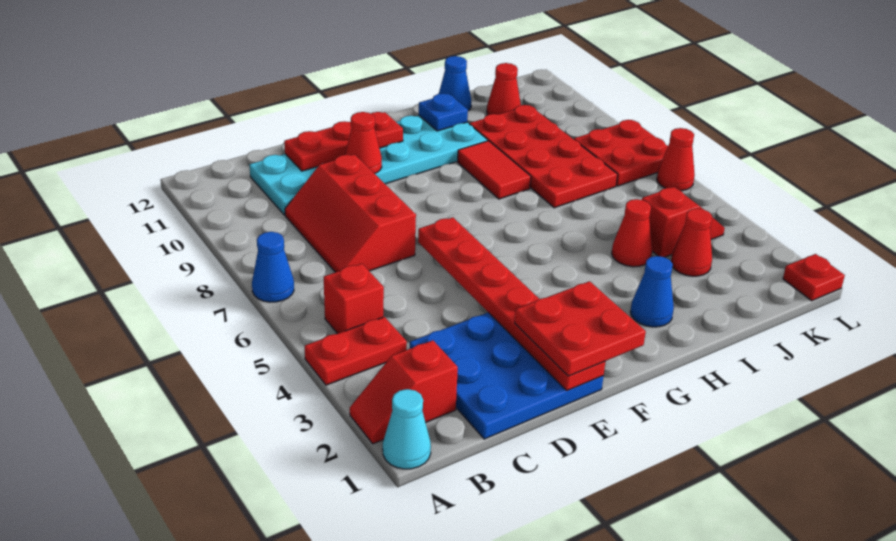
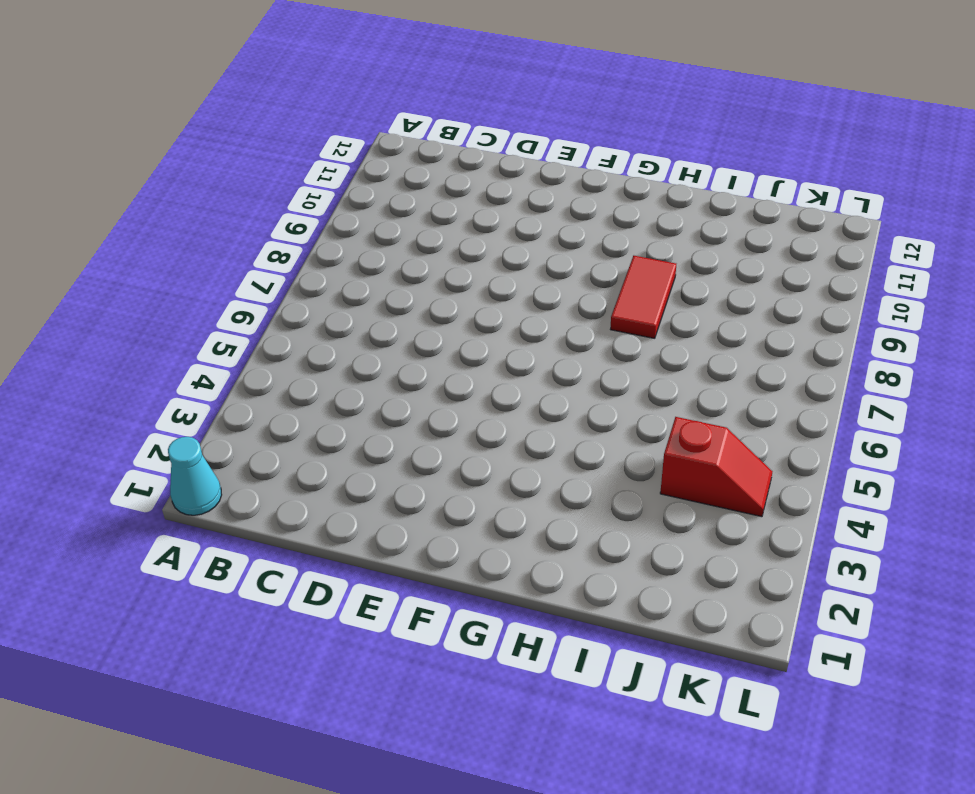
none -> red slope A2:B2 level 1 top B
none -> red plate A4:B4 level 1
none -> blue cone A7 level 1

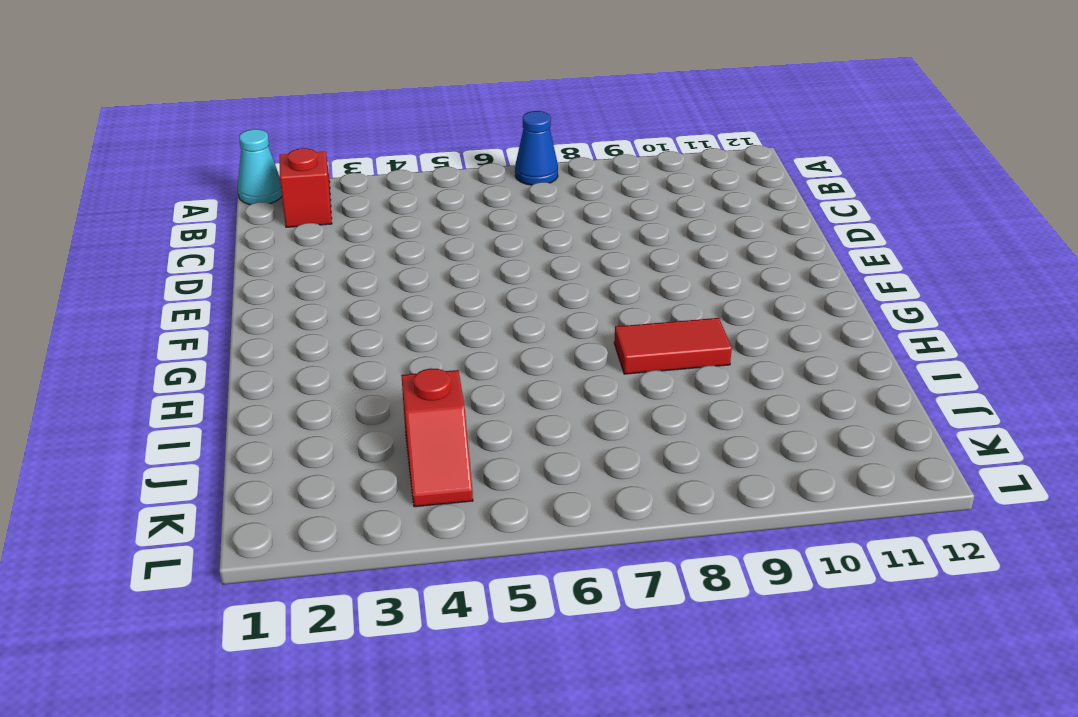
none -> red plate A4:B4 level 1
none -> red brick B5 level 1
none -> blue plate C1:E3 level 1

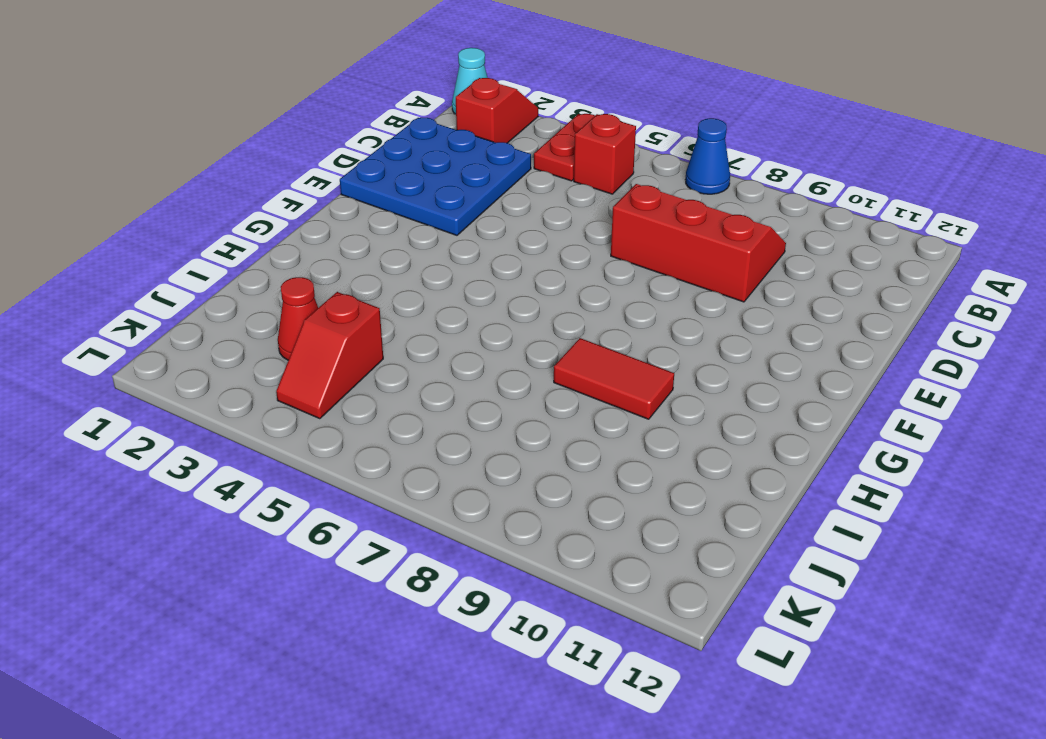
none -> cyan plate C10:H11 level 1
none -> blue cone H2 level 1
none -> red cone I4 level 1

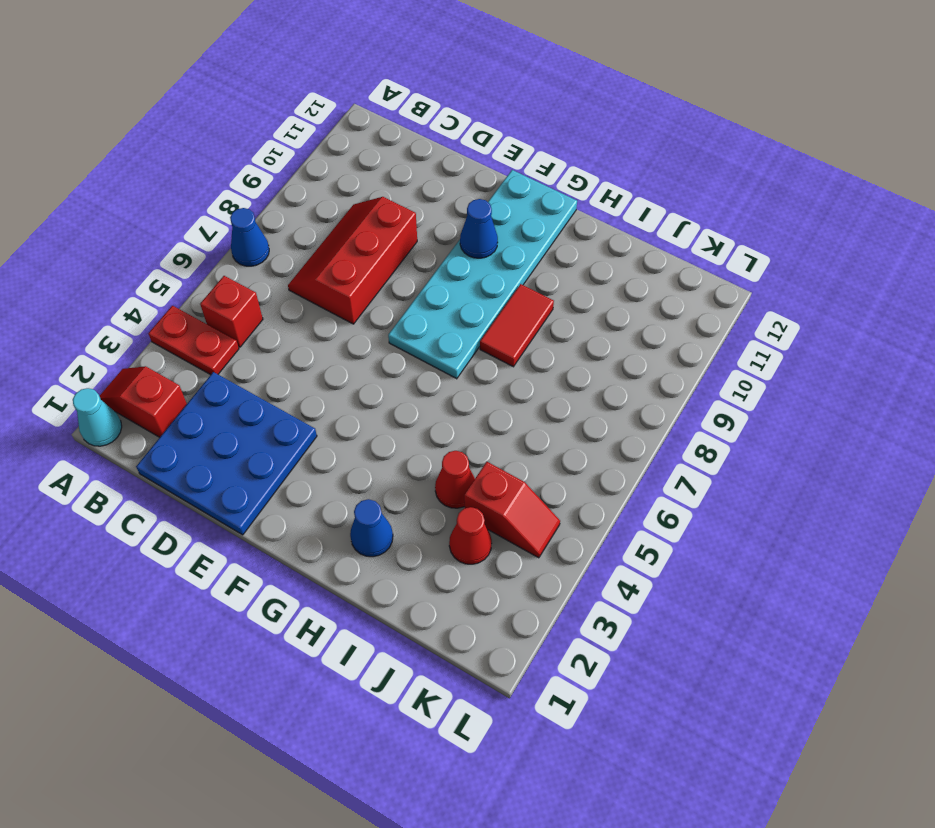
cyan plate F7:G12 level 1 -> cyan plate C10:H11 level 1
blue cone F10 level 2 -> blue cone I12 level 1
none -> red plate I7:J10 level 1
none -> red cone J11 level 1
none -> red plate K7:L8 level 1

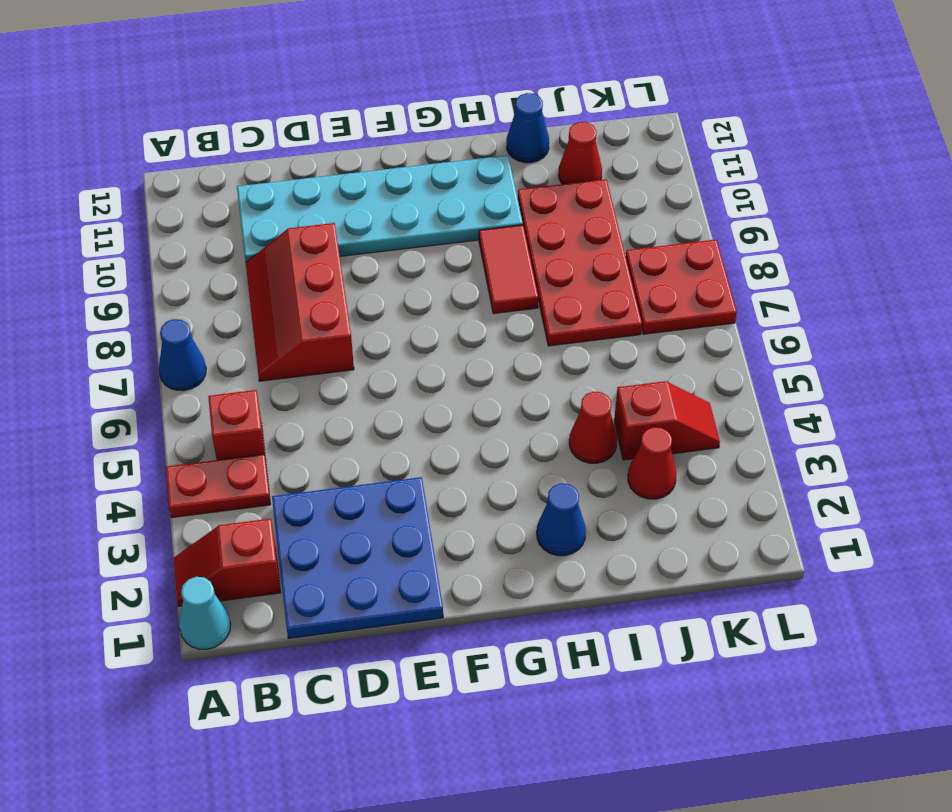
none -> red plate L1 level 1
none -> red cone L6 level 1
none -> red plate D11:F11 level 2

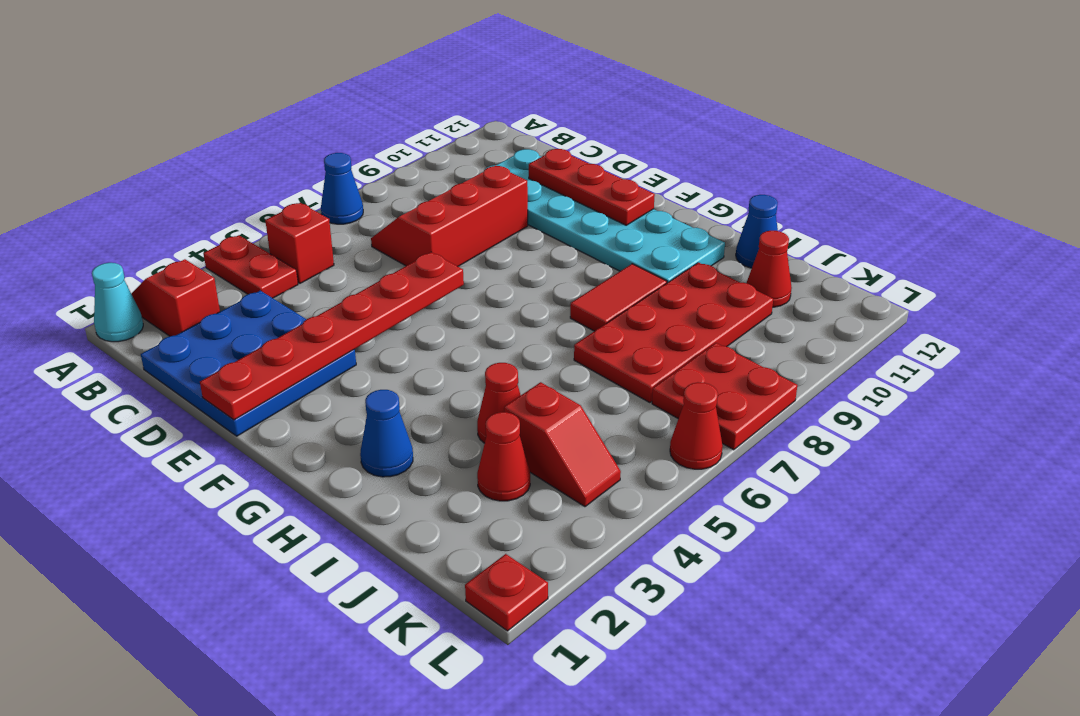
none -> red cone E10 level 2
none -> blue plate H11 level 2
none -> red plate E1:F2 level 3

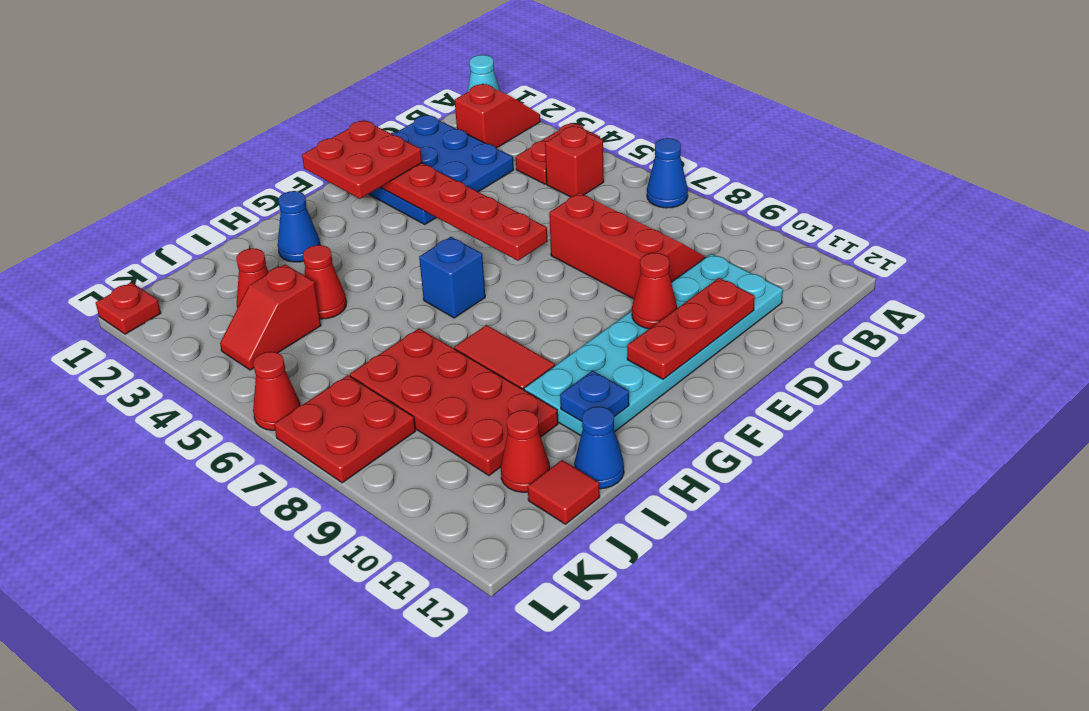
blue brick G6 level 1 -> none
red tile J12 level 1 -> none

